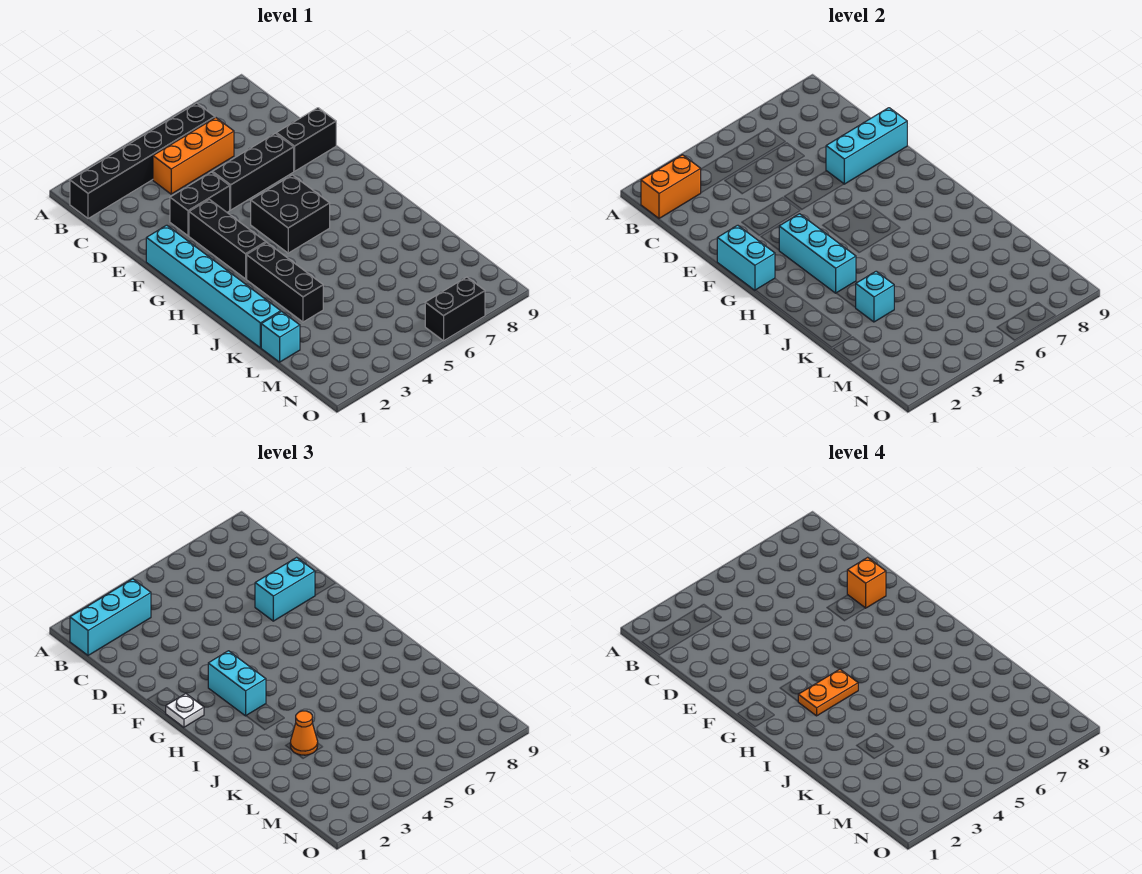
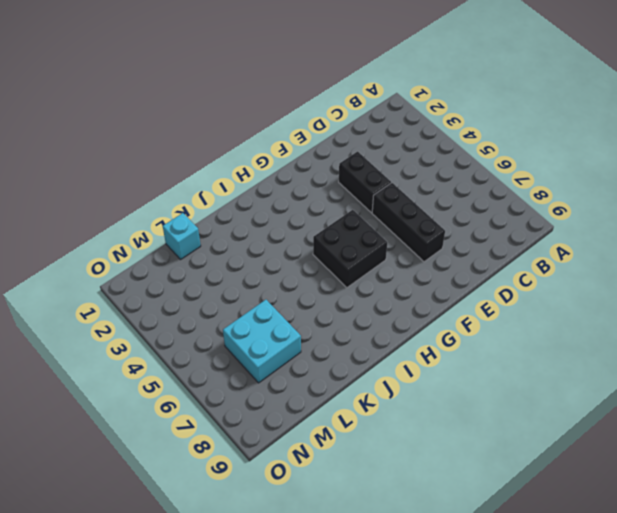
cyan brick L6:M7 level 1 -> none
none -> black brick B1:B6 level 1
none -> orange brick C4:C6 level 1
none -> black brick E8:E9 level 1

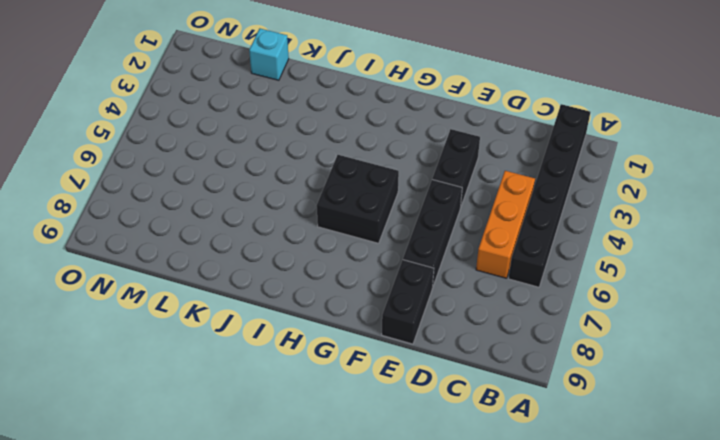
none -> cyan brick F1:K1 level 1
none -> black brick F3:H3 level 1
none -> black brick I3:K3 level 1

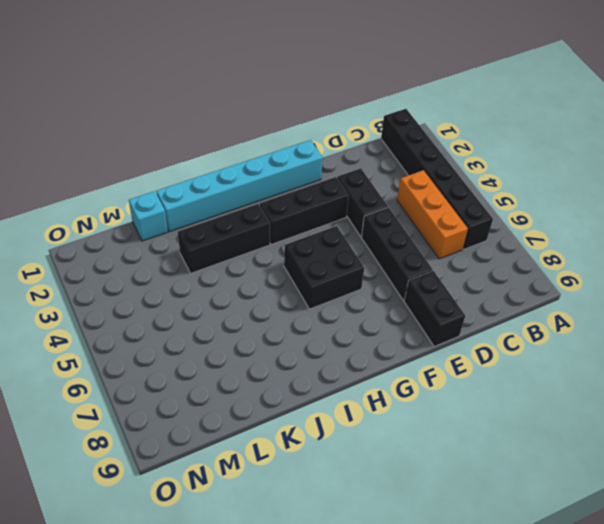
none -> black brick O6:O7 level 1
none -> orange brick B1:B2 level 2
none -> cyan brick E7:E9 level 2

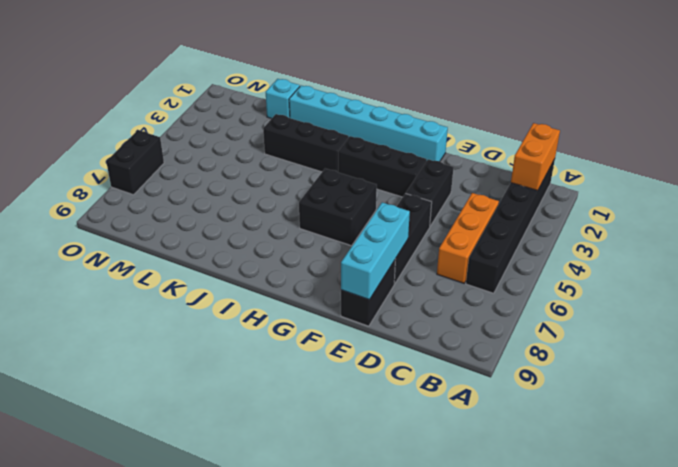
none -> cyan brick F1:G1 level 2
none -> cyan brick G3:I3 level 2
none -> cyan brick K3 level 2

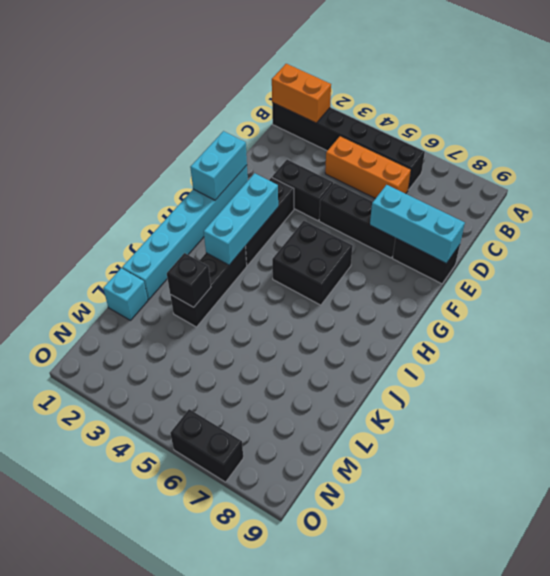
black brick K3 level 2 -> cyan brick K3 level 2
none -> cyan brick B1:B3 level 3
none -> cyan brick E7:E8 level 3
none -> white plate G1 level 3

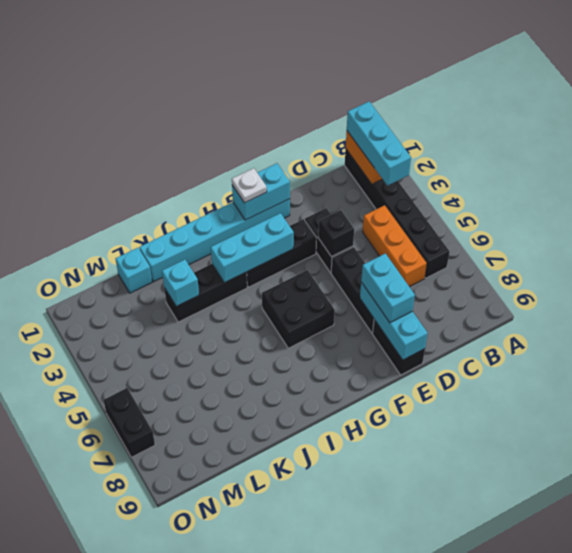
black brick E4 level 2 -> none
none -> cyan brick G3:H3 level 3
none -> orange cone K3 level 3
none -> orange brick E8 level 4

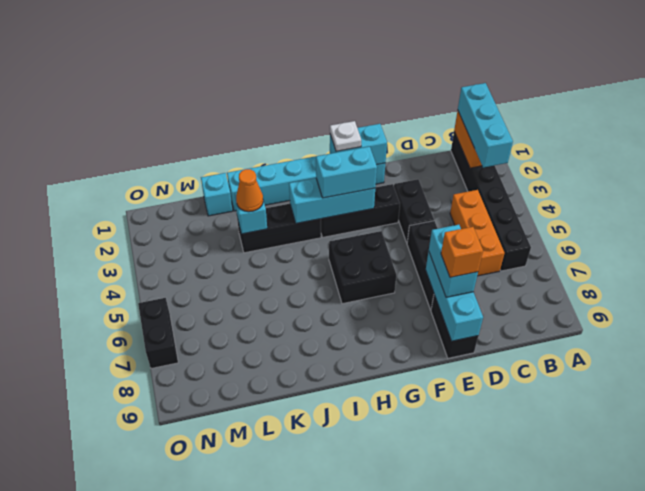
none -> orange plate H3:H4 level 4

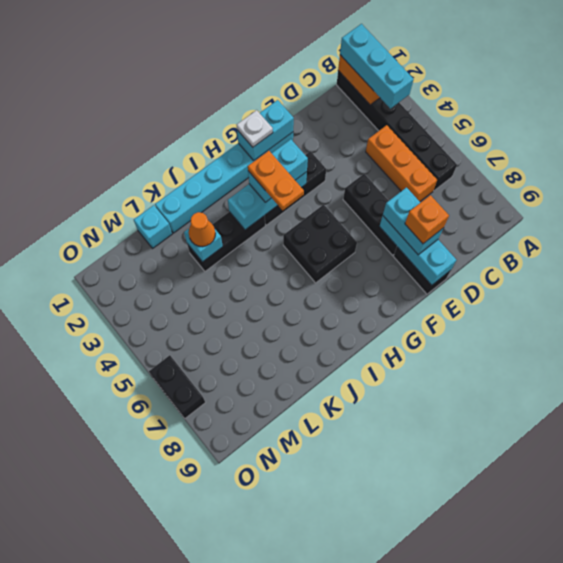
none -> black brick E3:E4 level 1

